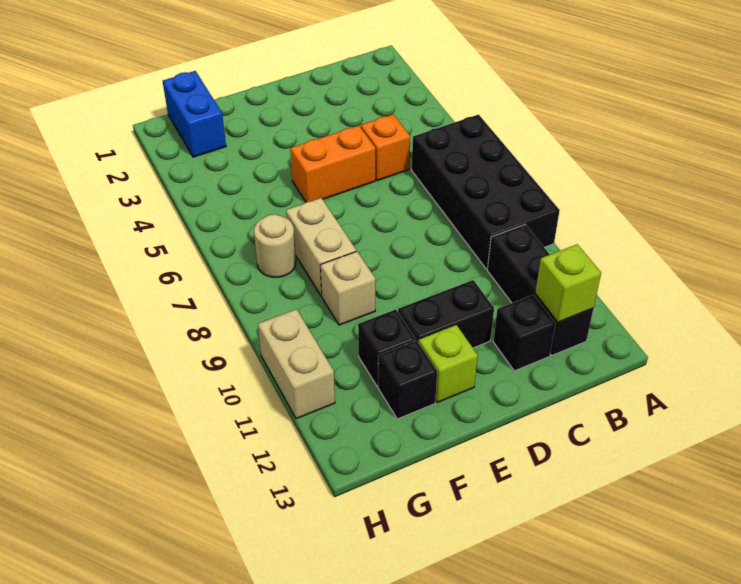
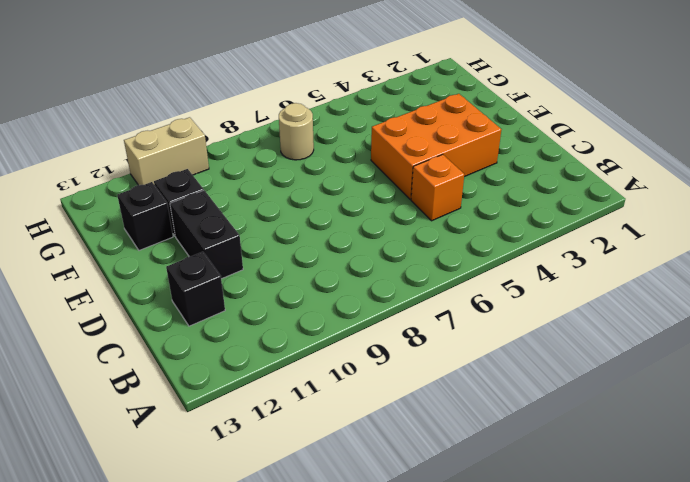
orange brick D3:E5 level 1 -> orange brick D5:E5 level 1
none -> black brick A6:B9 level 1
none -> black brick B10:B12 level 1
none -> lime brick E12 level 1

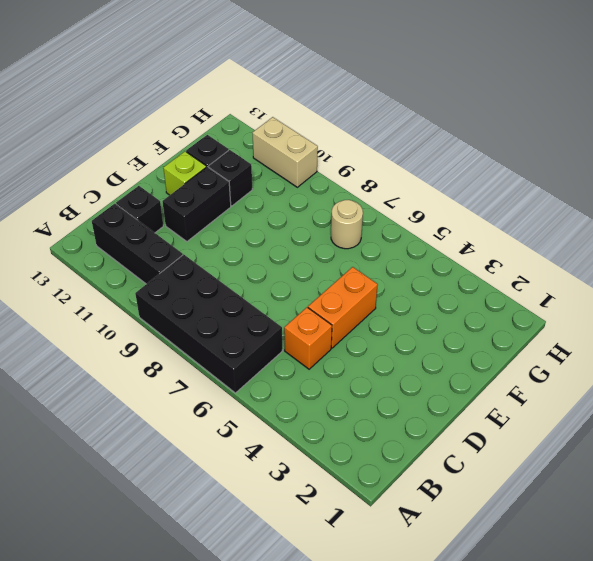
none -> tan brick F7:F8 level 1
none -> tan brick F9 level 1
none -> blue brick G1:G2 level 1

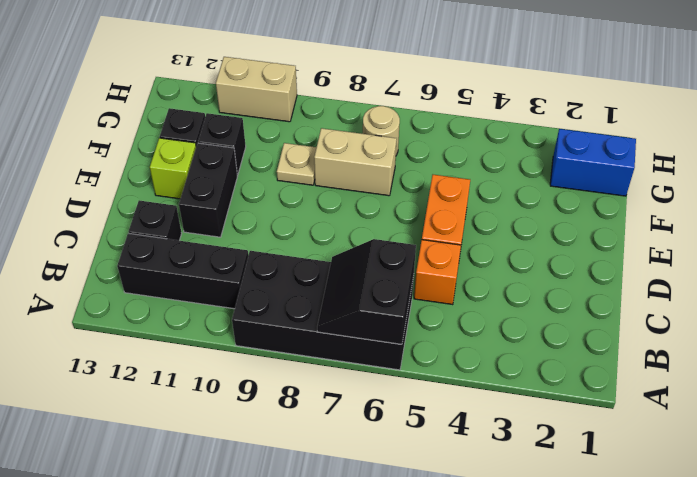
black slope A6:B7 level 2 top 6 -> none
tan plate F9 level 1 -> tan brick F9 level 1
none -> lime brick B12 level 2

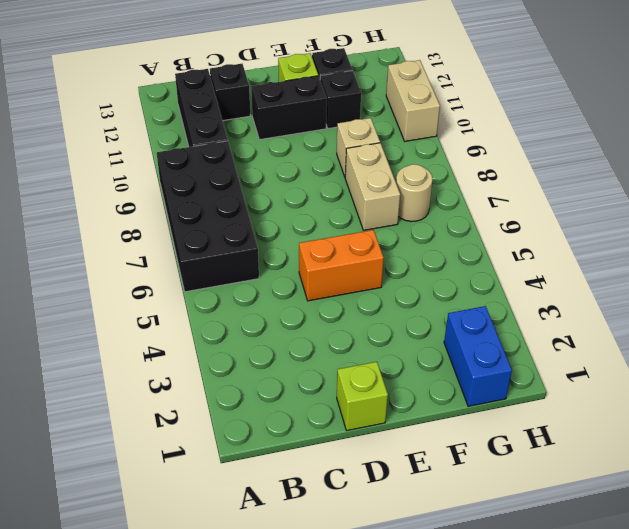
lime brick D1 level 1 -> lime brick B12 level 2
none -> orange brick C5 level 1

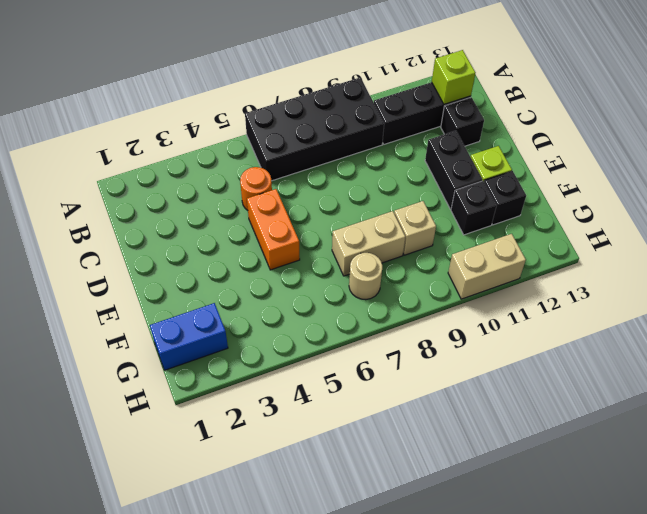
orange round brick C5 level 1 -> orange brick C5 level 1

